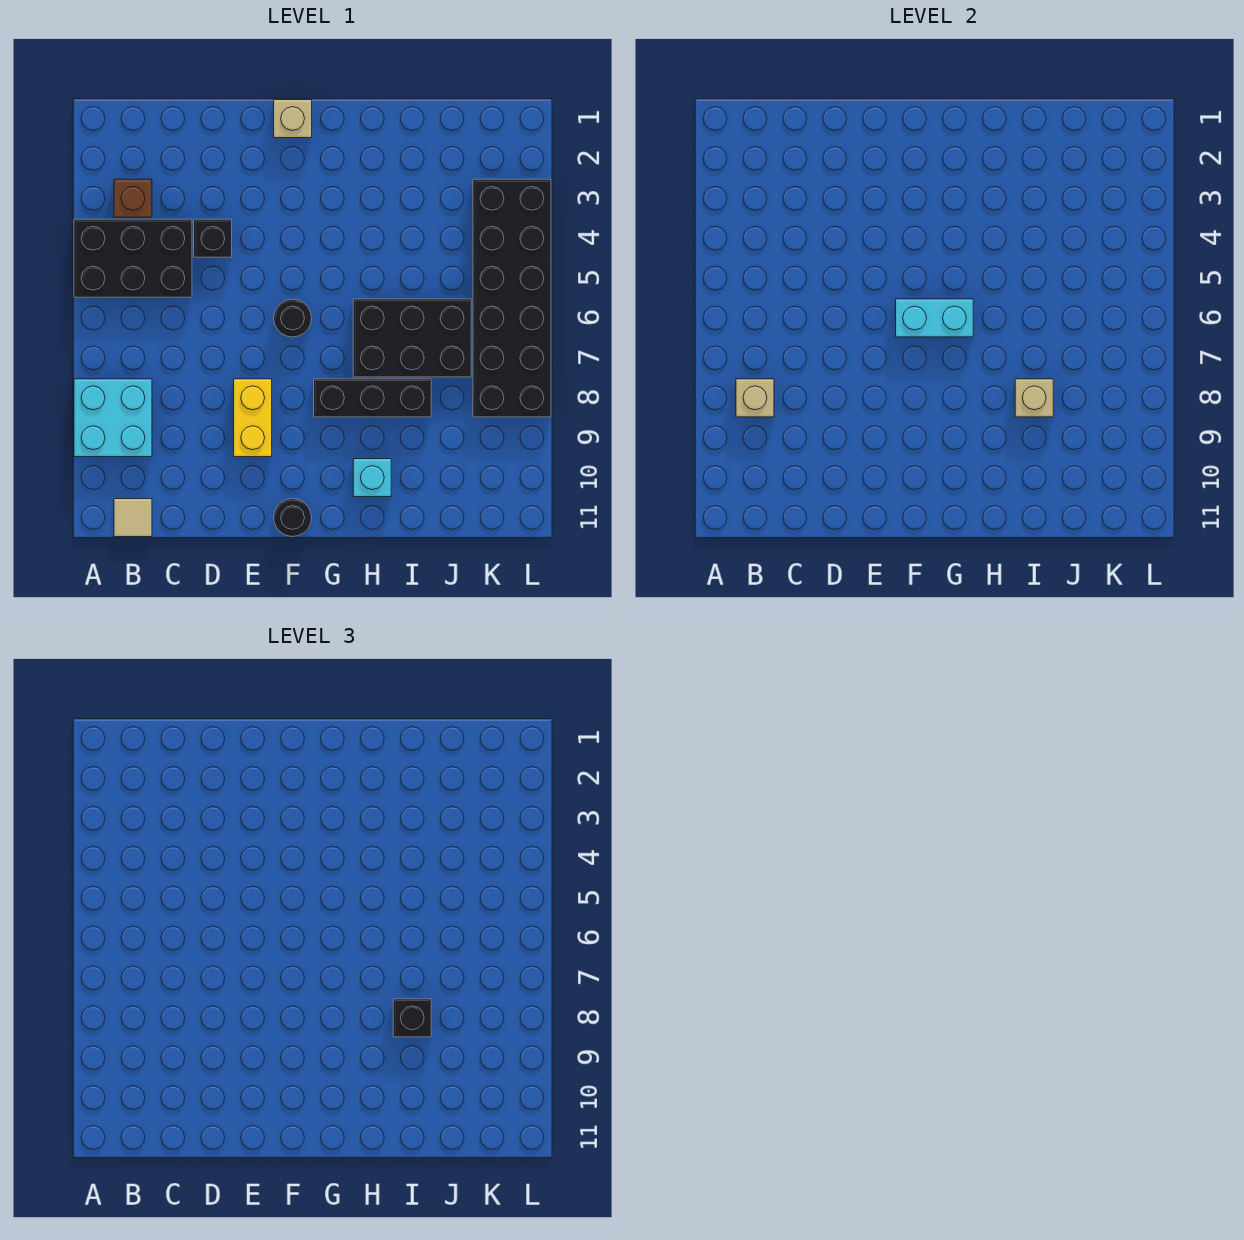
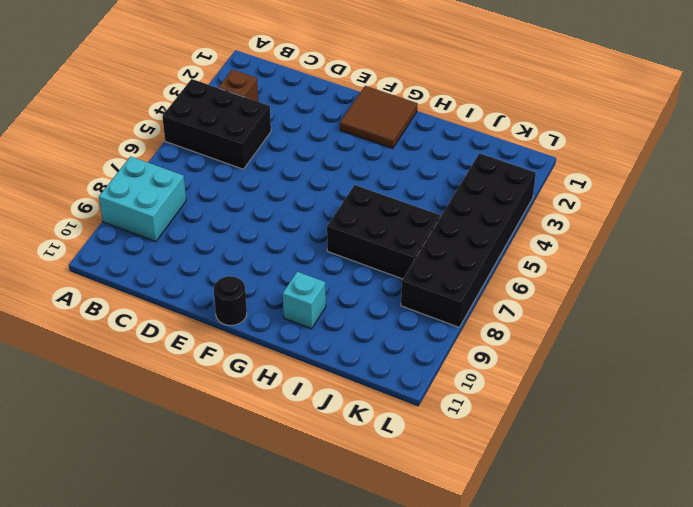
brown tile F1:G2 level 1 -> tan brick F1 level 1
none -> tan tile B11 level 1
none -> black brick D4 level 1
none -> yellow brick E8:E9 level 1

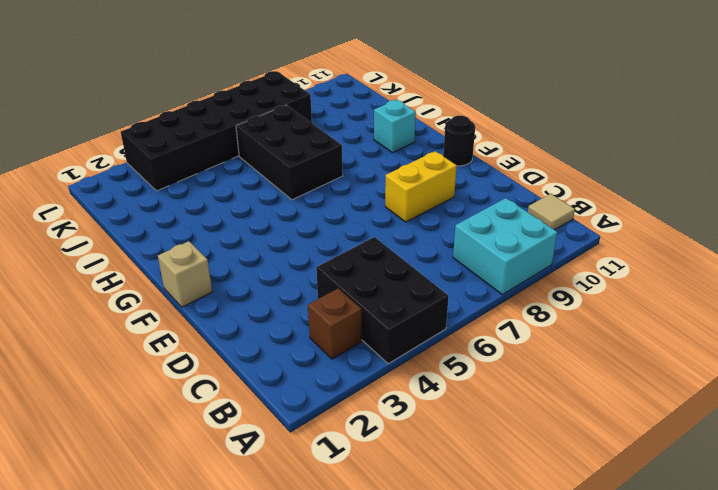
none -> black brick D4 level 1
none -> black round brick F6 level 1
none -> black brick G8:I8 level 1

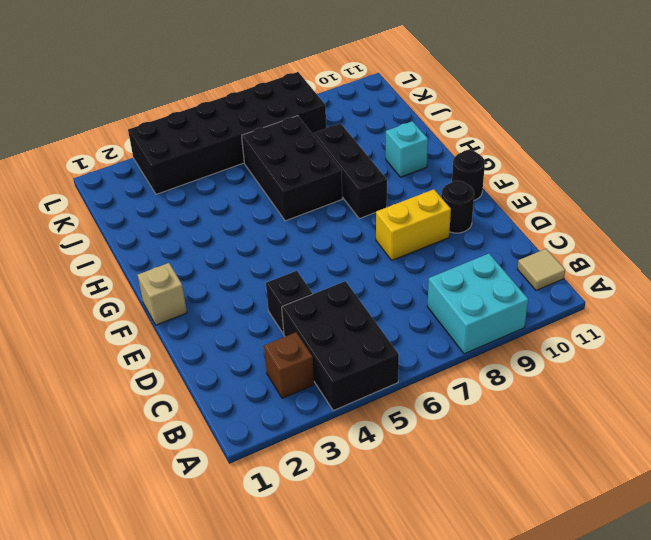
black round brick E10 level 1 -> black round brick F6 level 1
none -> tan brick B8 level 2
none -> cyan brick F6:G6 level 2
none -> tan brick I8 level 2

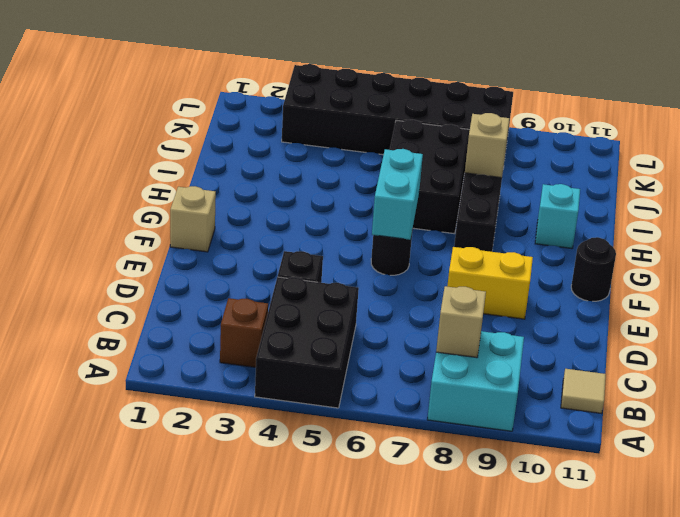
none -> black brick I8 level 3

